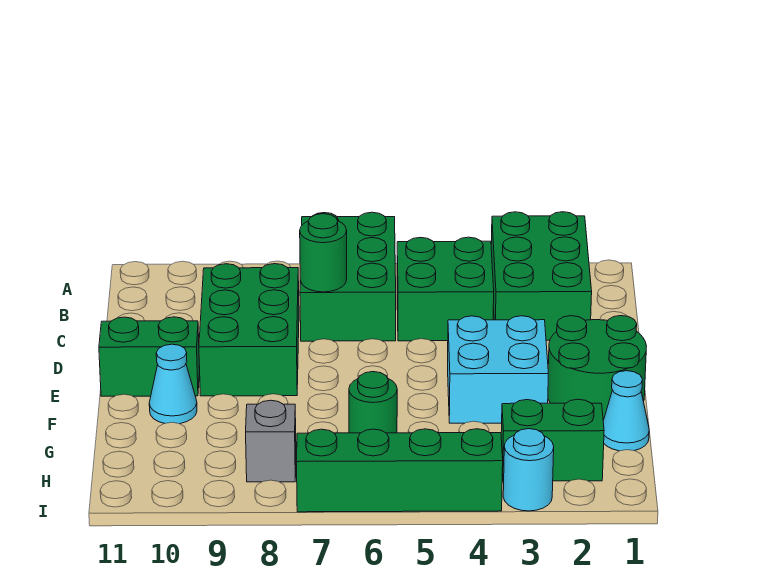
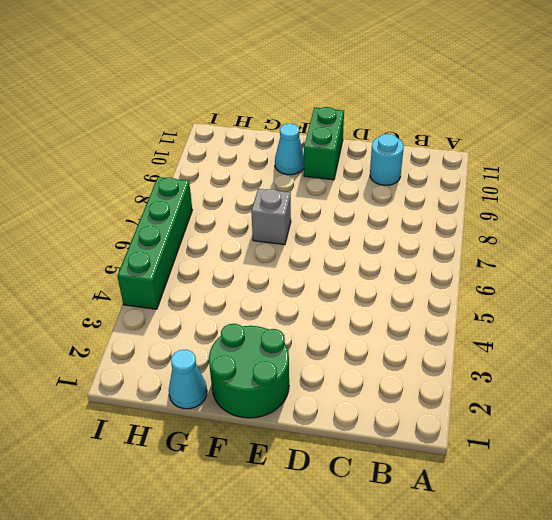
cyan round brick C10 level 1 -> cyan round brick I3 level 1
grey brick F7 level 1 -> grey brick H8 level 1
none -> green brick A2:C3 level 1
none -> green brick A6:C7 level 1
none -> green brick B4:C5 level 1

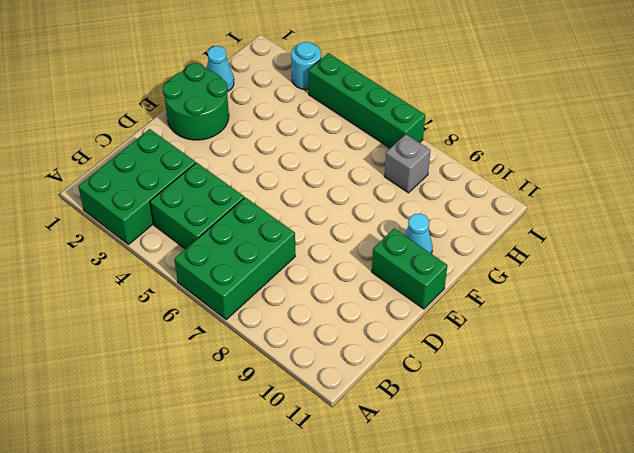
none -> green brick C8:E9 level 1
none -> cyan brick E3:F4 level 1
none -> green round brick G6 level 1

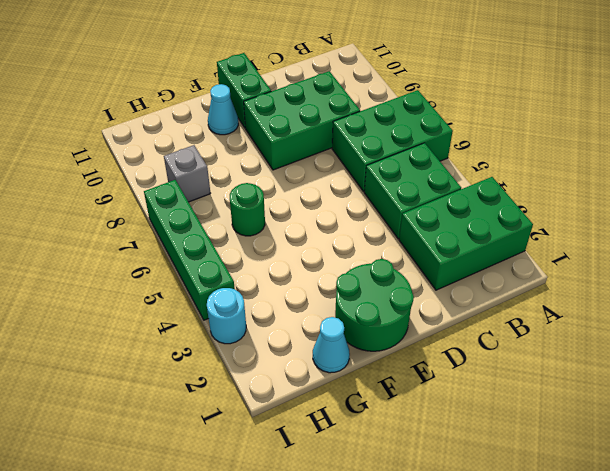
none -> cyan brick E3:F4 level 1
none -> green brick H2:H3 level 1
none -> green round brick C7 level 2

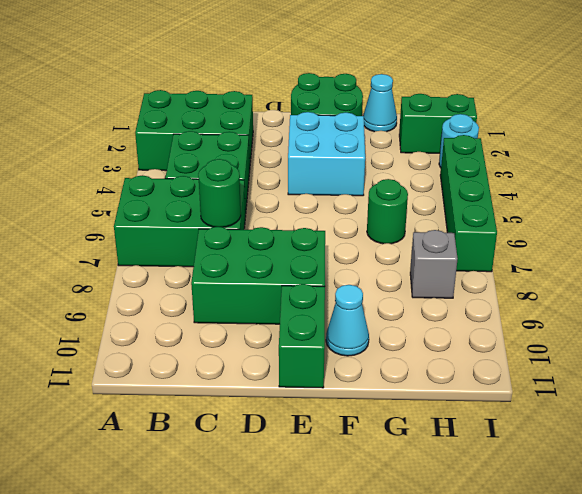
green brick H2:I2 level 1 -> green brick H2:H3 level 1

